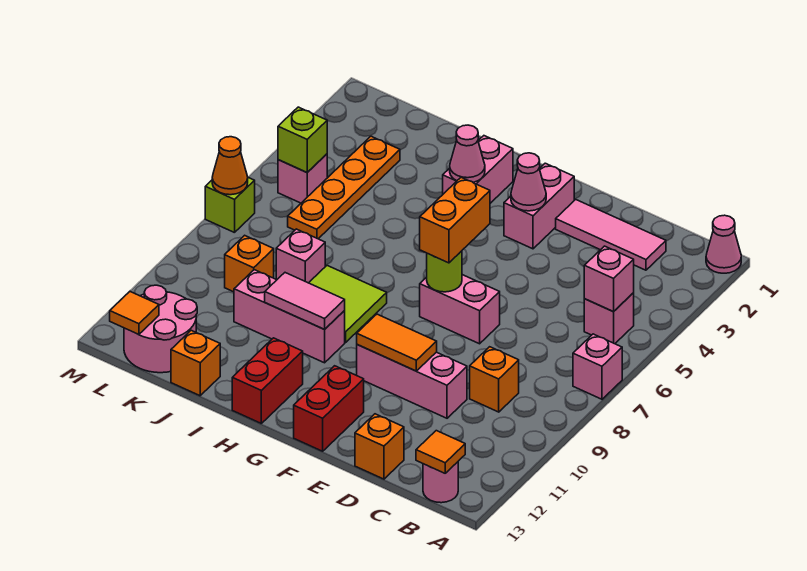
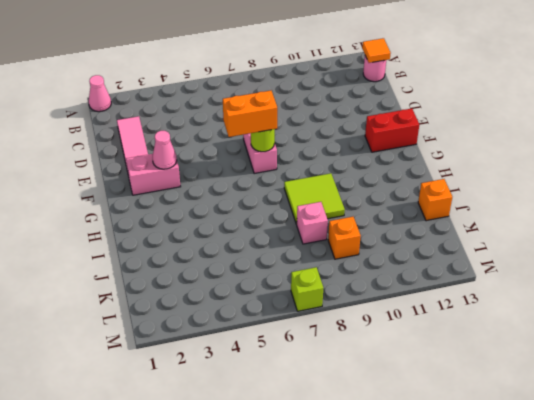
none -> pink brick A7 level 1
none -> pink brick B5 level 1
none -> orange brick C9 level 1
none -> pink brick D10:F10 level 1

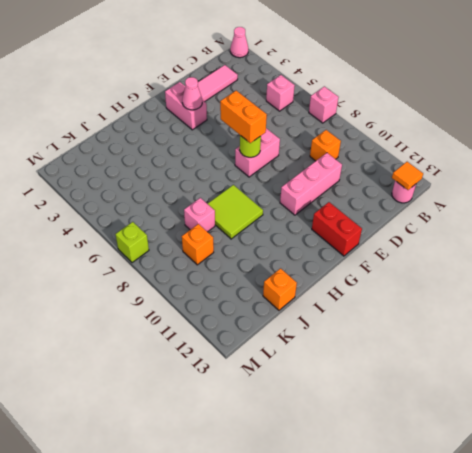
none -> orange brick D13 level 1
none -> pink brick H2:H3 level 1
none -> pink brick H10:J10 level 1
none -> red brick H12:H13 level 1

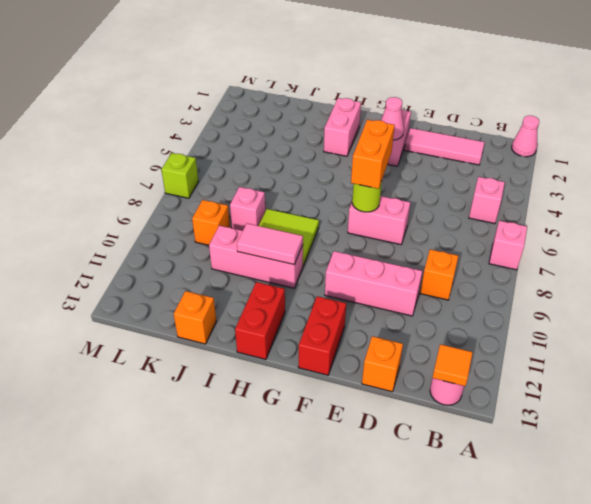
none -> orange plate K3:K6 level 1
none -> pink round brick K12:L13 level 1
none -> pink brick L5 level 1
none -> pink brick B5 level 2

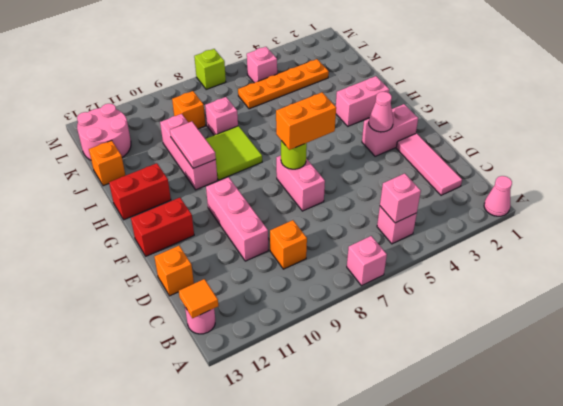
none -> orange tile E10:F10 level 2
none -> pink cone H3 level 2
none -> lime brick L5 level 2
none -> orange tile L13 level 2

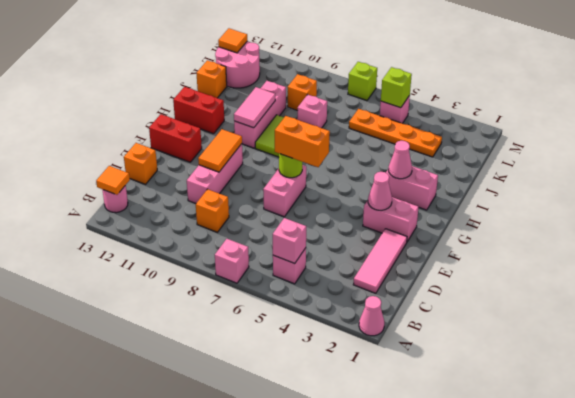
none -> orange cone M7 level 2

